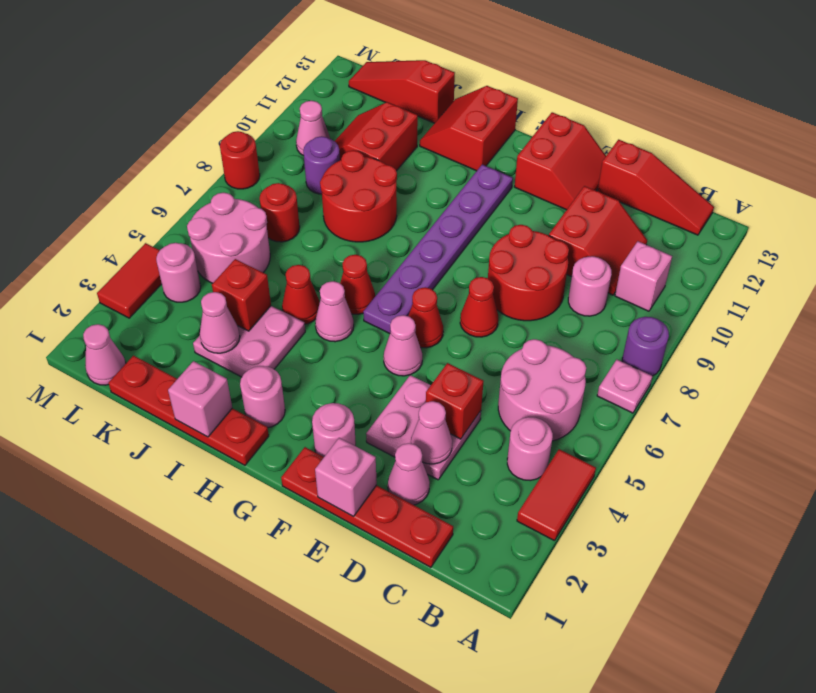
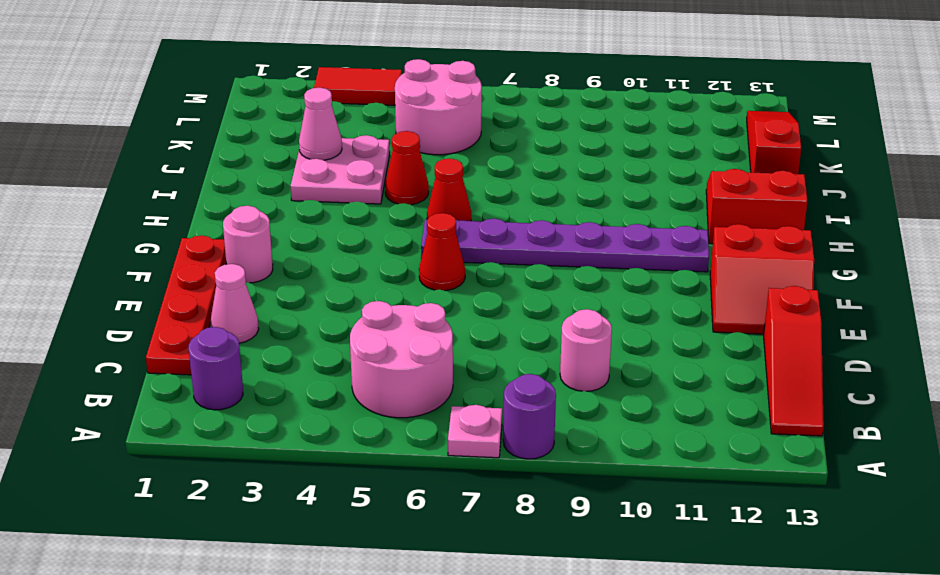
purple round brick B2 level 1 -> purple round brick K9 level 1
none -> red tile A3:A4 level 1
none -> pink round brick B4 level 1
none -> pink brick B10 level 1
none -> red slope C10:D11 level 1 top D

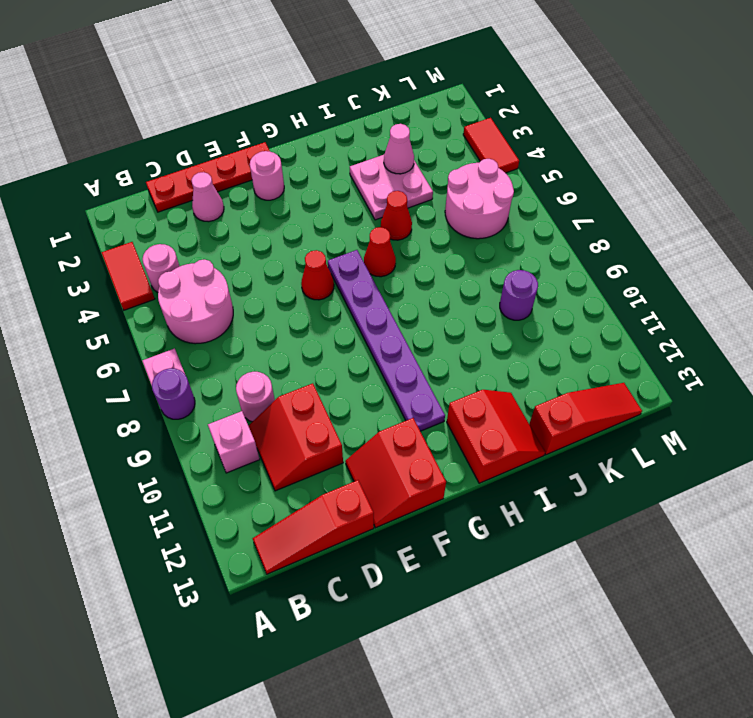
none -> pink plate D3:E4 level 1
none -> red round brick D8:E9 level 1
none -> red cone E7 level 1
none -> pink cone F5 level 1

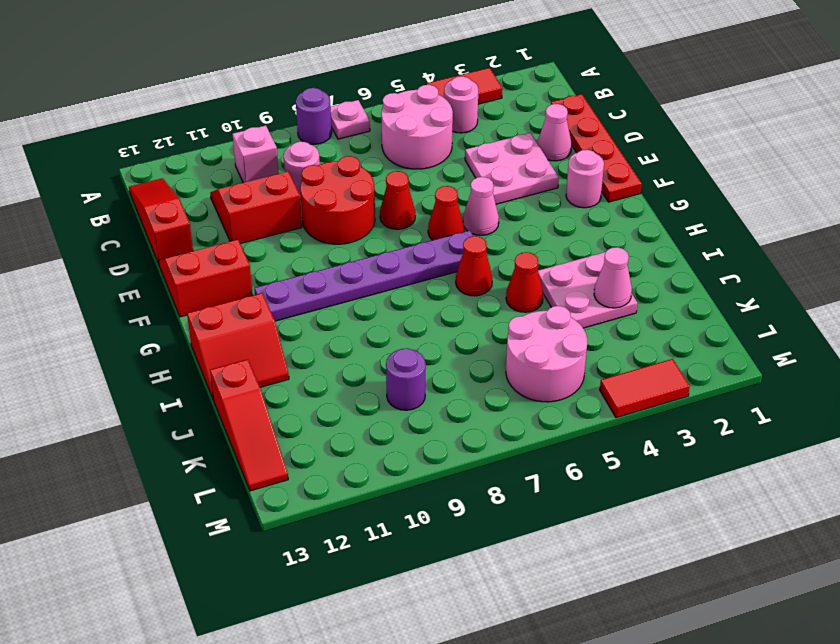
none -> red plate H1:K1 level 1
none -> pink round brick H2 level 1
none -> pink cone H5 level 1
none -> red round brick I8:J9 level 1

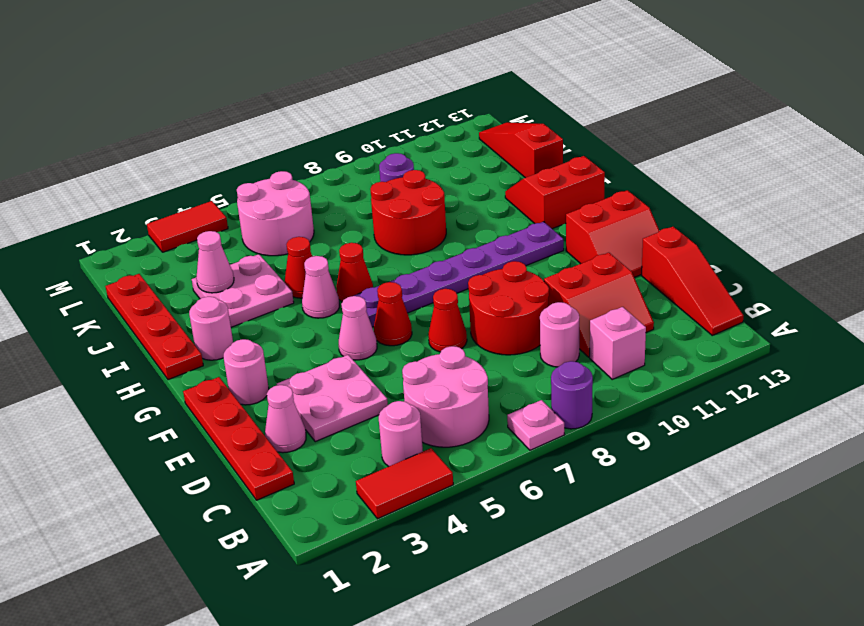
none -> red slope J10:K11 level 1 top J
none -> red round brick K7 level 1
none -> pink cone L1 level 1
none -> pink round brick L4 level 1

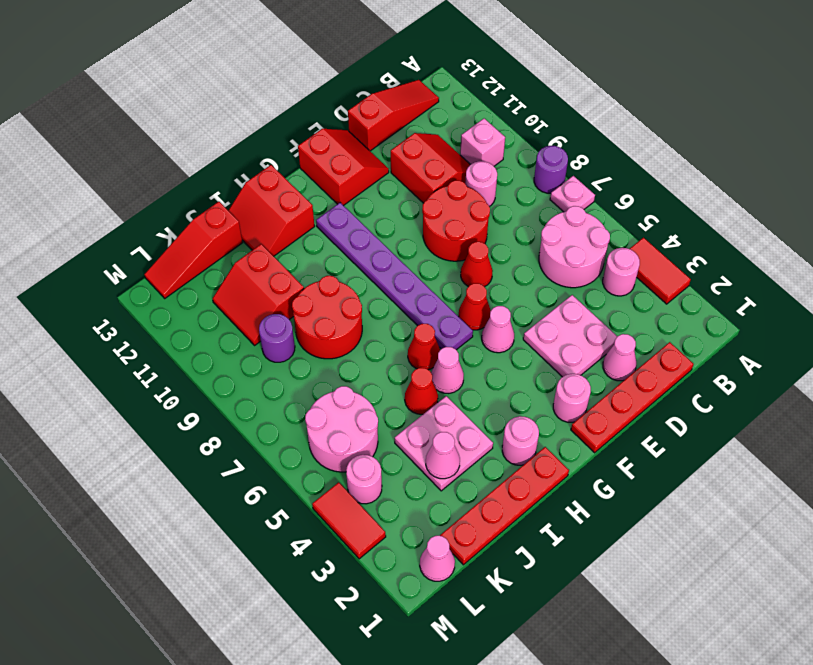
none -> red round brick K7 level 1
none -> pink cone L10 level 1
none -> red round brick M8 level 1
none -> pink cone D3 level 2

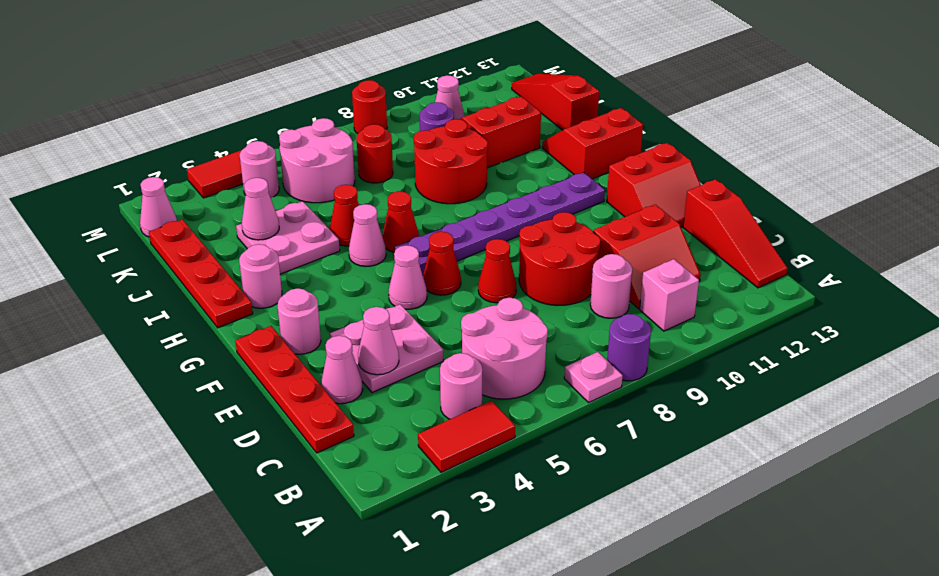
none -> red brick D4 level 2
none -> pink brick E1 level 2
none -> pink brick I1 level 2
none -> red brick J4 level 2

